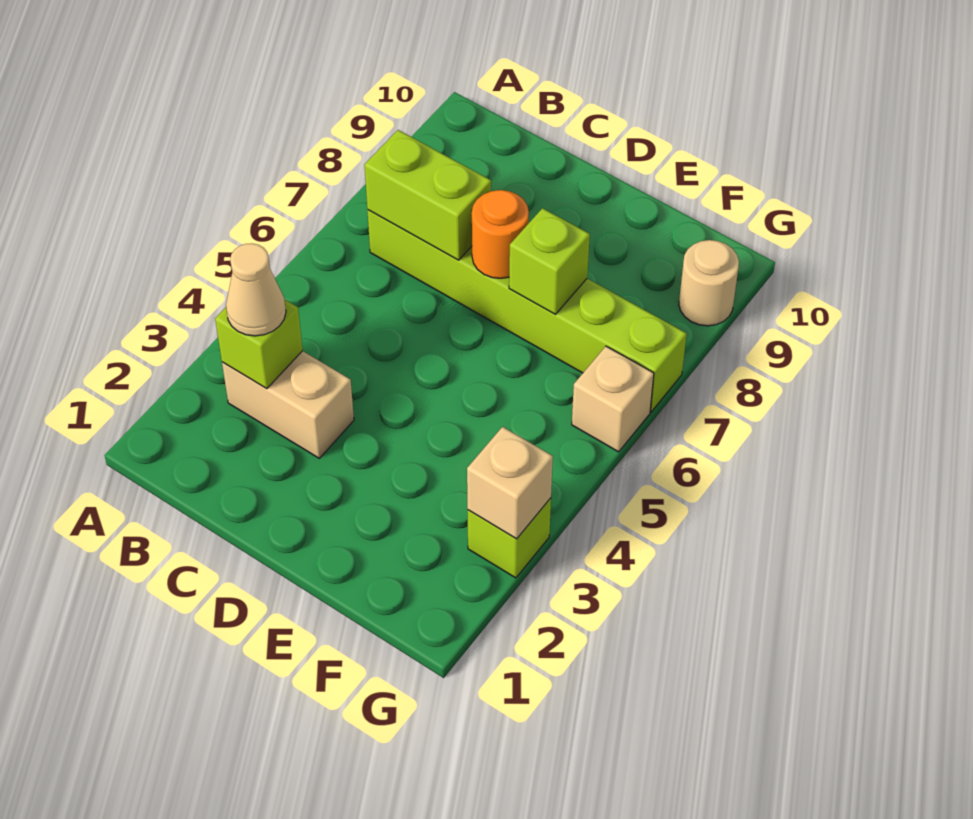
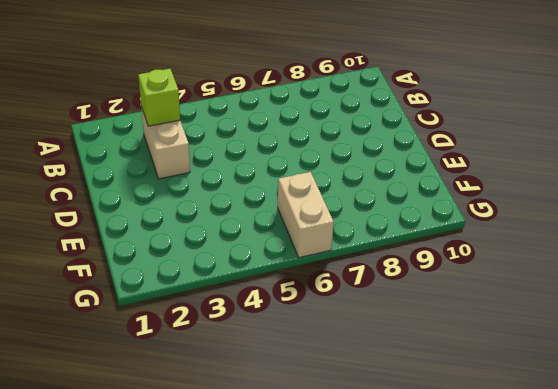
tan brick F6:G6 level 1 -> tan brick G6 level 1
none -> lime brick B7:G7 level 1
none -> lime brick G3 level 1

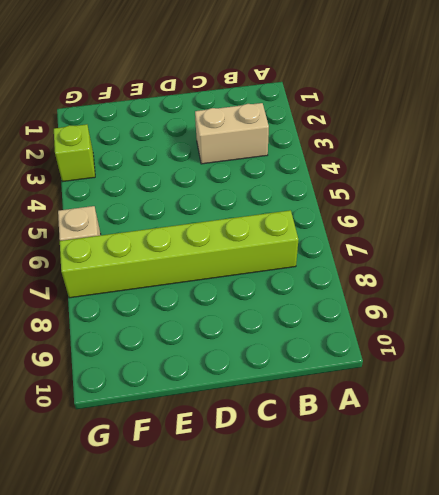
none -> tan round brick G9 level 1
none -> lime brick B3 level 2

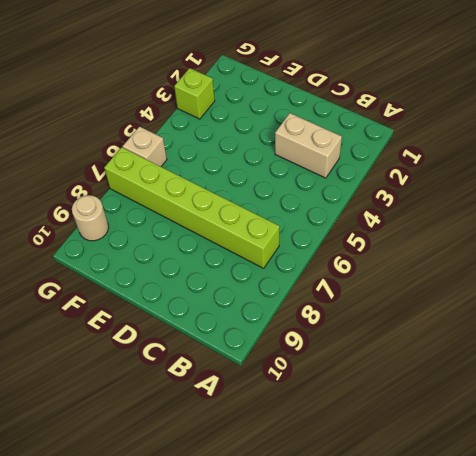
none -> lime brick B3 level 2
none -> lime brick B7:C7 level 2

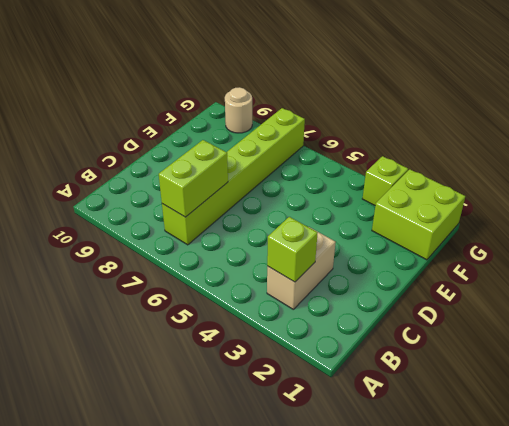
lime brick F1:G2 level 1 -> none
none -> tan brick G6 level 1
none -> orange round brick D7 level 2

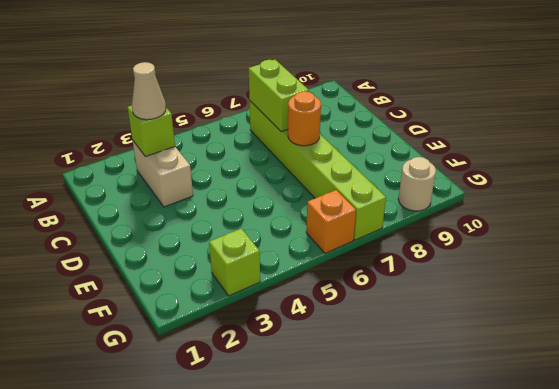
orange brick G6 level 1 -> tan brick G6 level 1
none -> lime brick E7 level 2
none -> tan brick G3 level 2

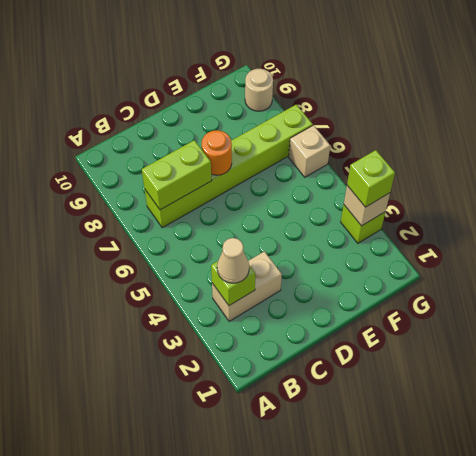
lime brick G3 level 3 -> lime brick E7 level 2

